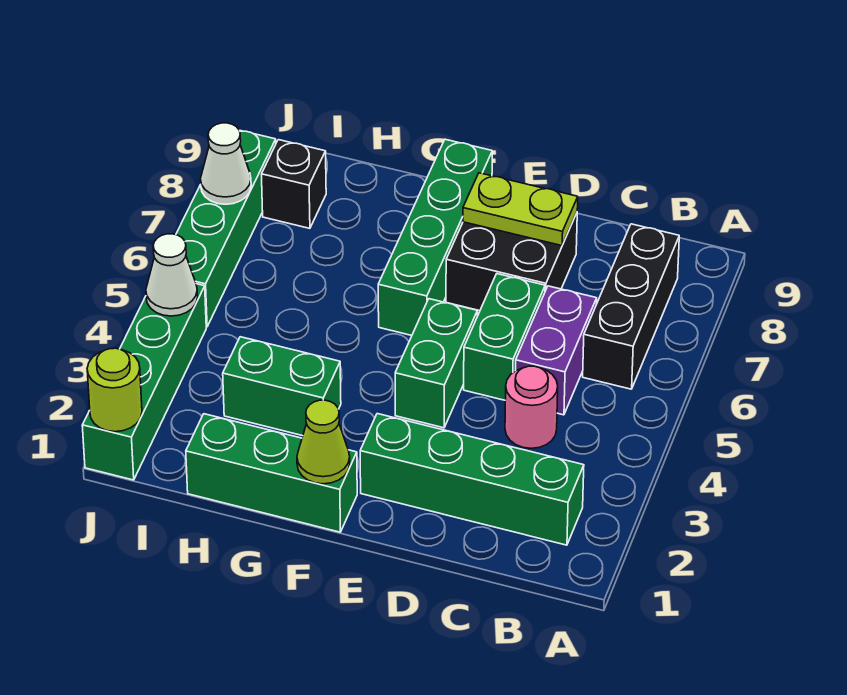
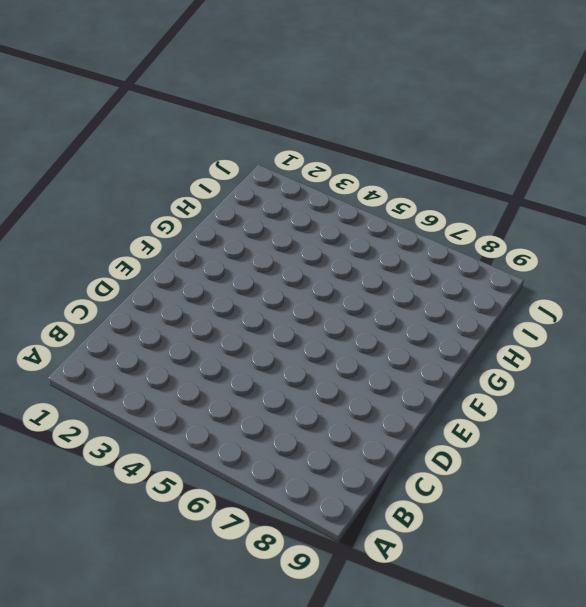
none -> green brick B2:E2 level 1
none -> black brick B6:B8 level 1
none -> pink round brick C4 level 1

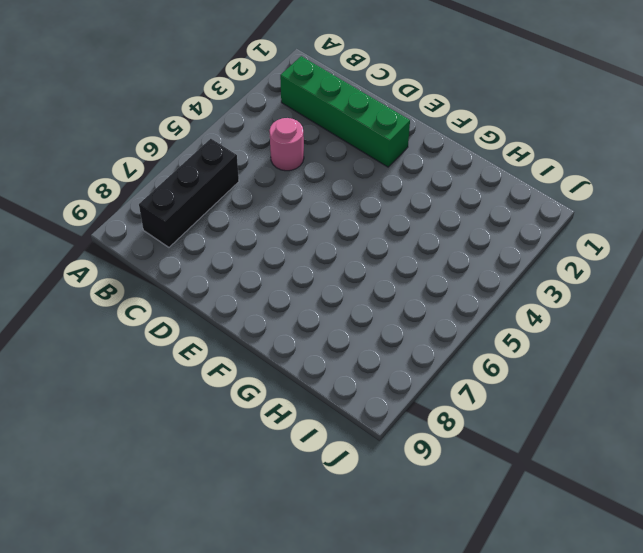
none -> purple brick C5:C6 level 1
none -> green brick D5:D6 level 1
none -> black brick D7:E8 level 1

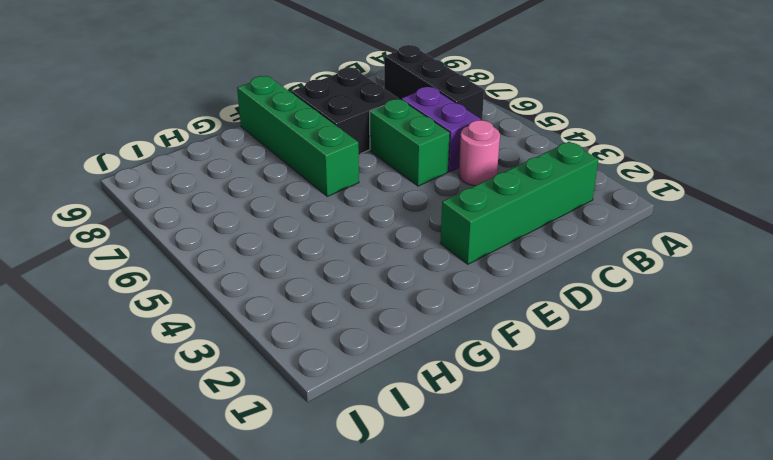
none -> green brick E4:E5 level 1
none -> green brick F1:H1 level 1
none -> green brick G3:H3 level 1

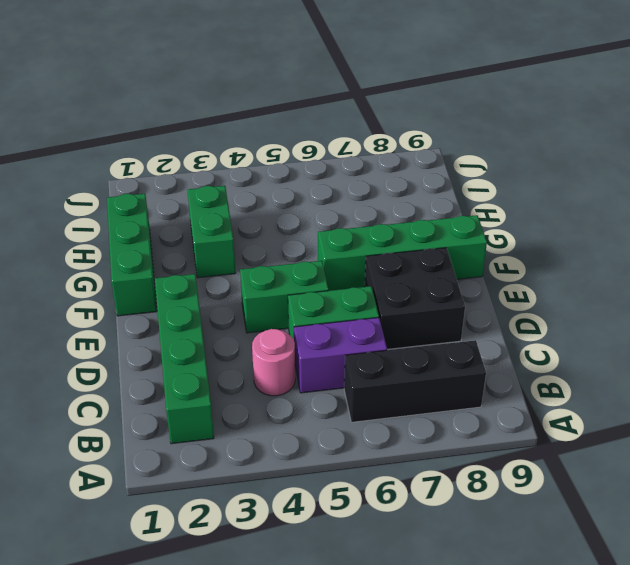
none -> black brick I8 level 1
none -> green brick J1:J4 level 1
none -> green brick J5:J8 level 1

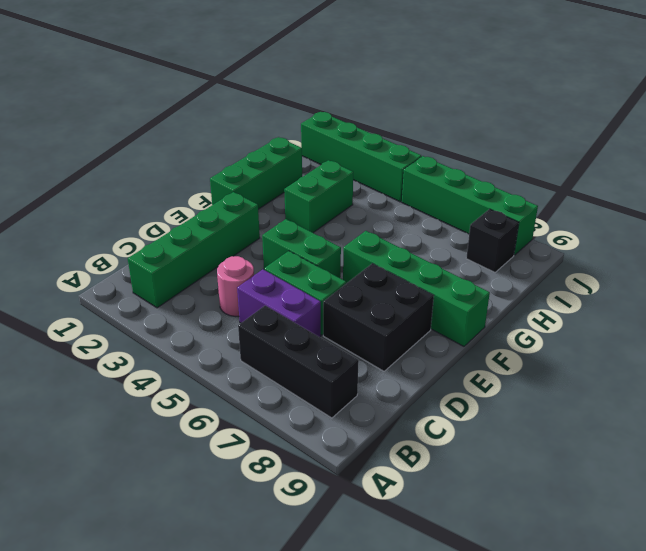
none -> lime plate D8:E8 level 2
none -> lime cone F1 level 2
none -> lime round brick J1 level 2

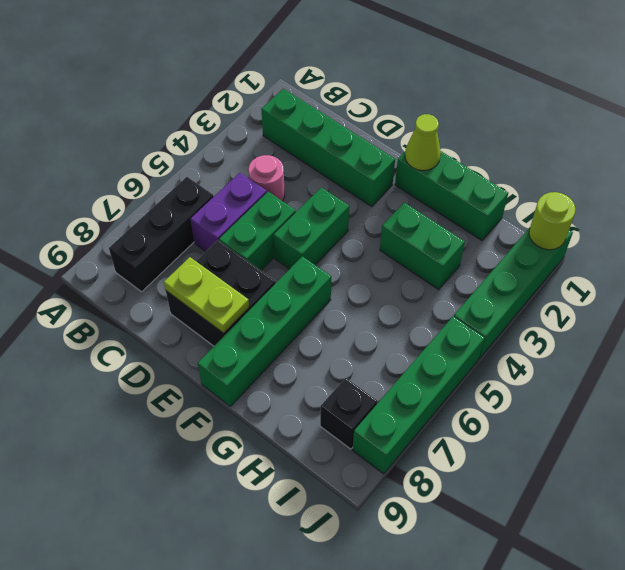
none -> white cone J4 level 2
none -> white cone J7 level 2

